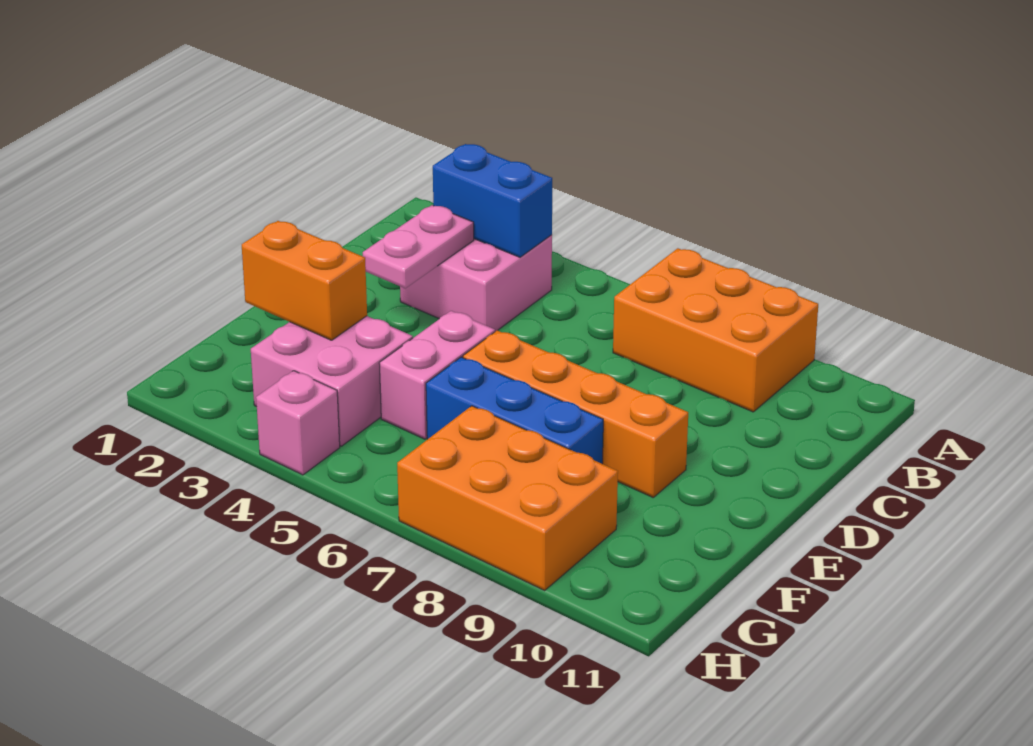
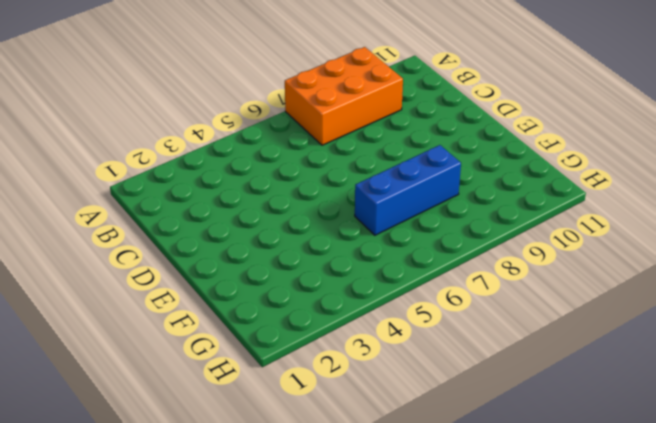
none -> pink brick B3:C4 level 1
none -> pink brick E5:F5 level 1

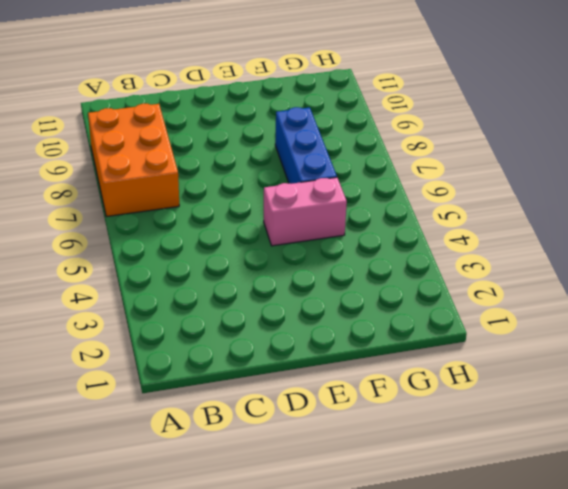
none -> pink brick B3:C4 level 1
none -> orange brick E6:E9 level 1

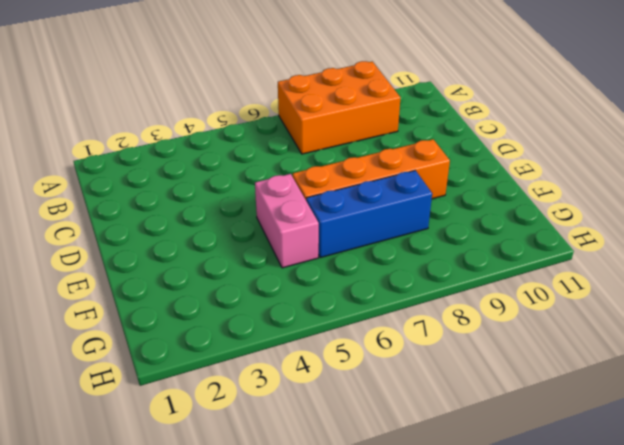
none -> pink brick B3:C4 level 1
none -> pink brick F3:G4 level 1

